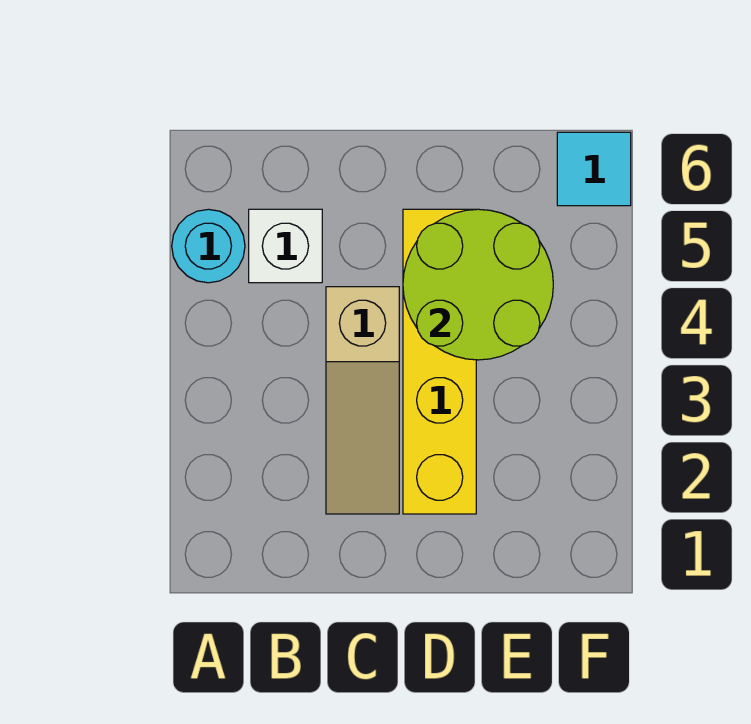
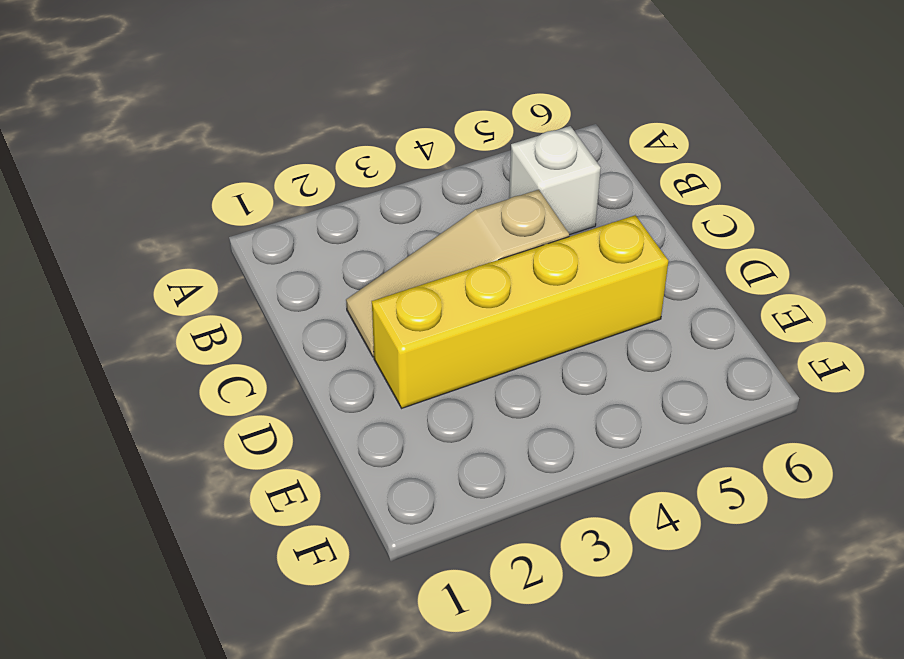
none -> cyan round brick A5 level 1
none -> cyan tile F6 level 1

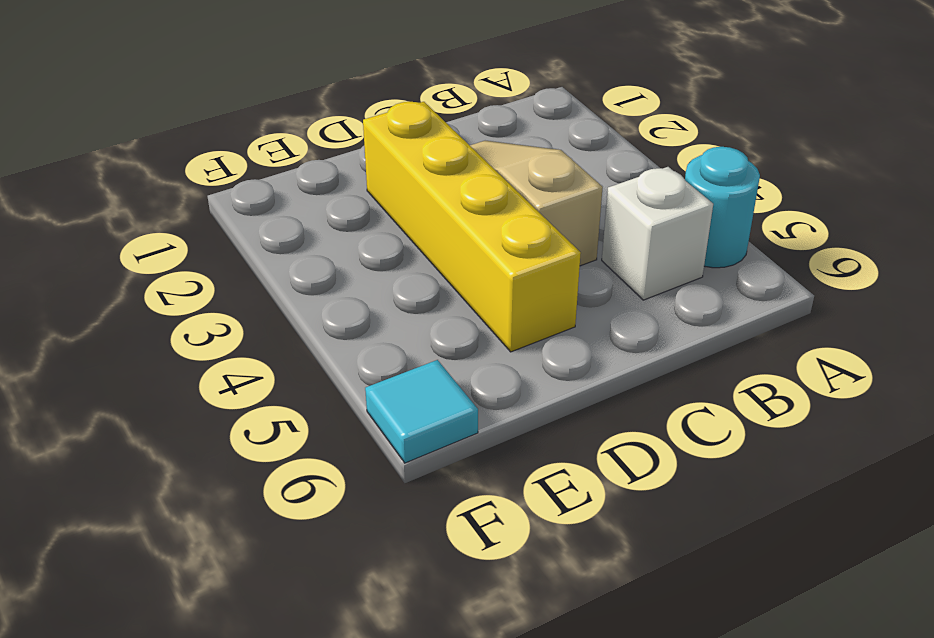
none -> lime round brick D4:E5 level 2

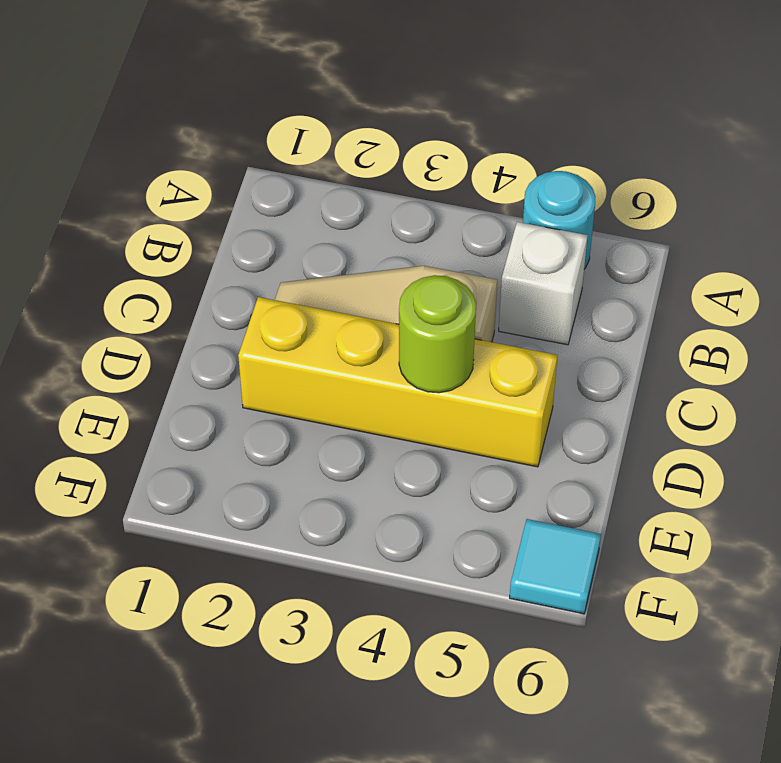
lime round brick D4 level 2 -> lime round brick D4:E5 level 2

